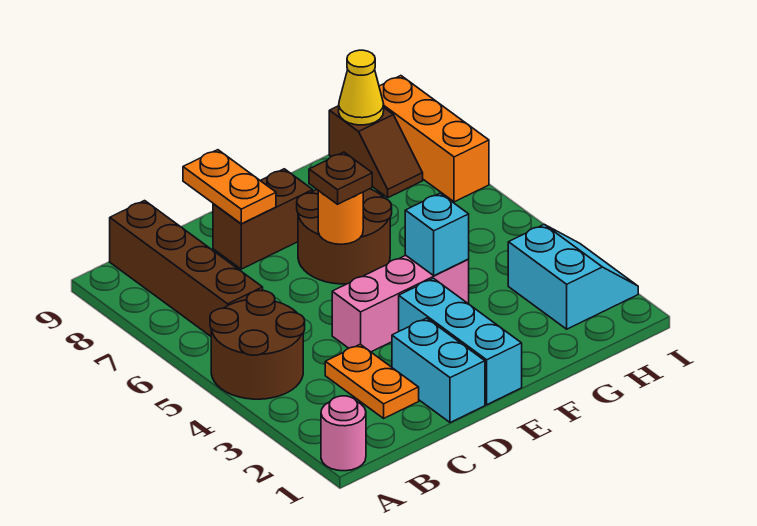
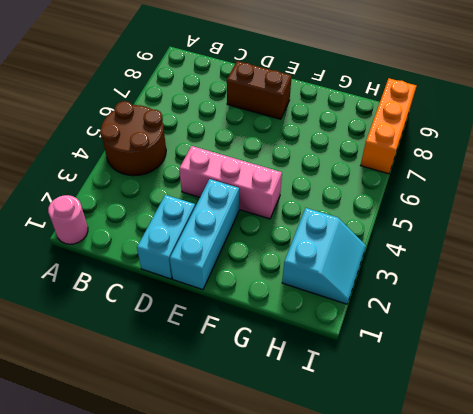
none -> brown brick B6:B9 level 1
none -> orange plate C2:C3 level 1
none -> brown round brick E6:F7 level 1

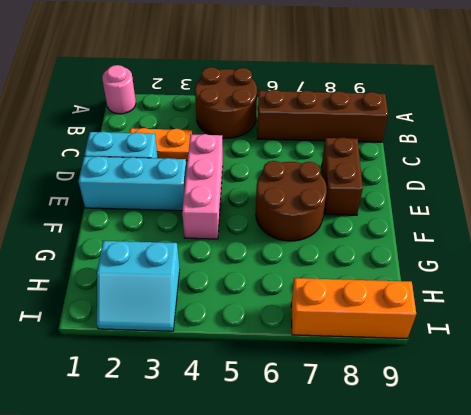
none -> brown slope H8:H9 level 1 top 9
none -> orange plate D8:D9 level 2
none -> orange round brick E6 level 2

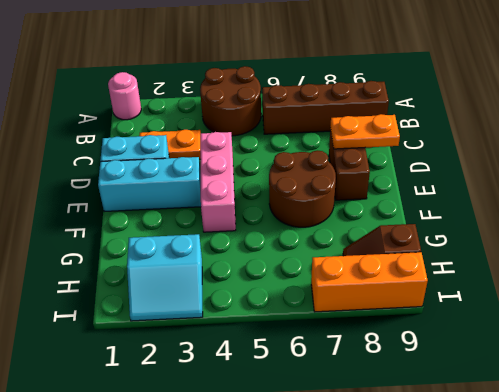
none -> orange round brick E6 level 2
none -> cyan brick F4 level 2
none -> yellow cone H9 level 2

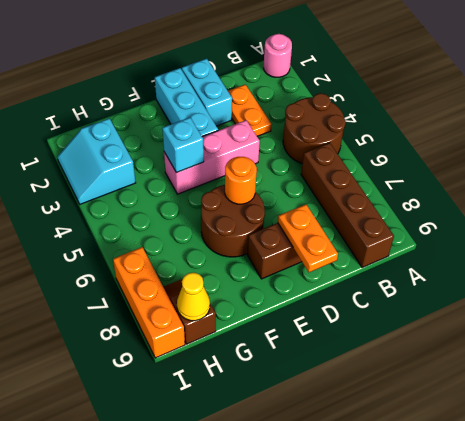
none -> brown plate E6 level 3

